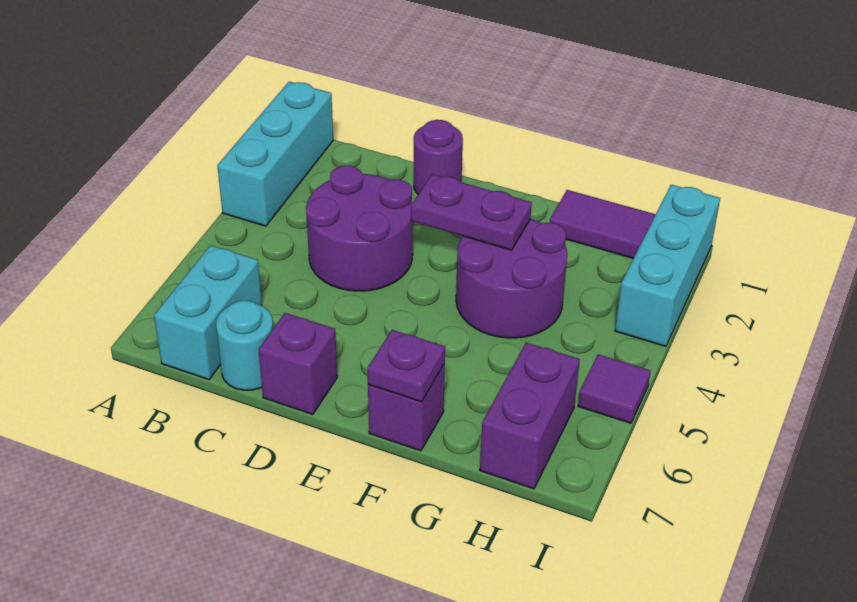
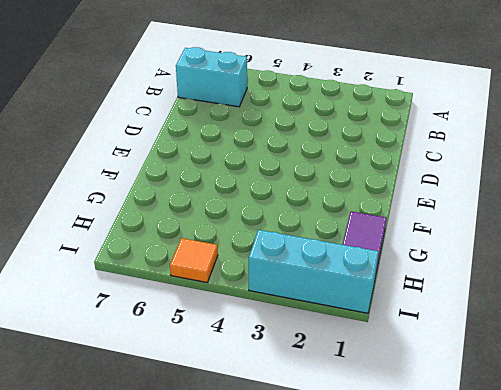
orange tile I5 level 1 -> purple tile I5 level 1
none -> cyan brick A1:A3 level 1
none -> purple round brick C3:D4 level 1
none -> cyan round brick C7 level 1

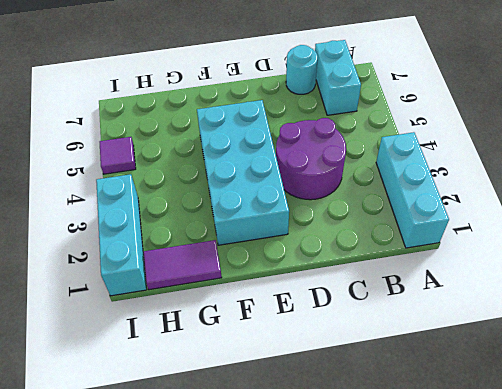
cyan brick E2:F5 level 1 -> purple round brick F3:G4 level 1
none -> purple round brick D1 level 1
none -> purple brick D7 level 1
none -> purple brick F7 level 1

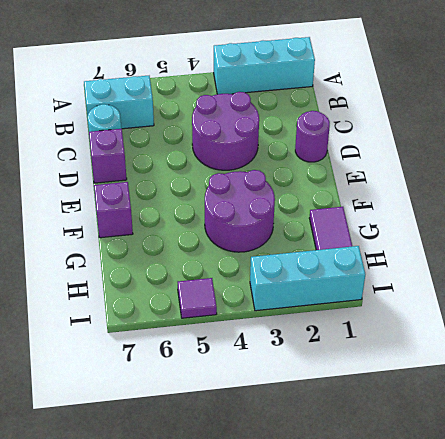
none -> purple brick H6:H7 level 1
none -> purple plate E3:F3 level 2
none -> purple plate F7 level 2

